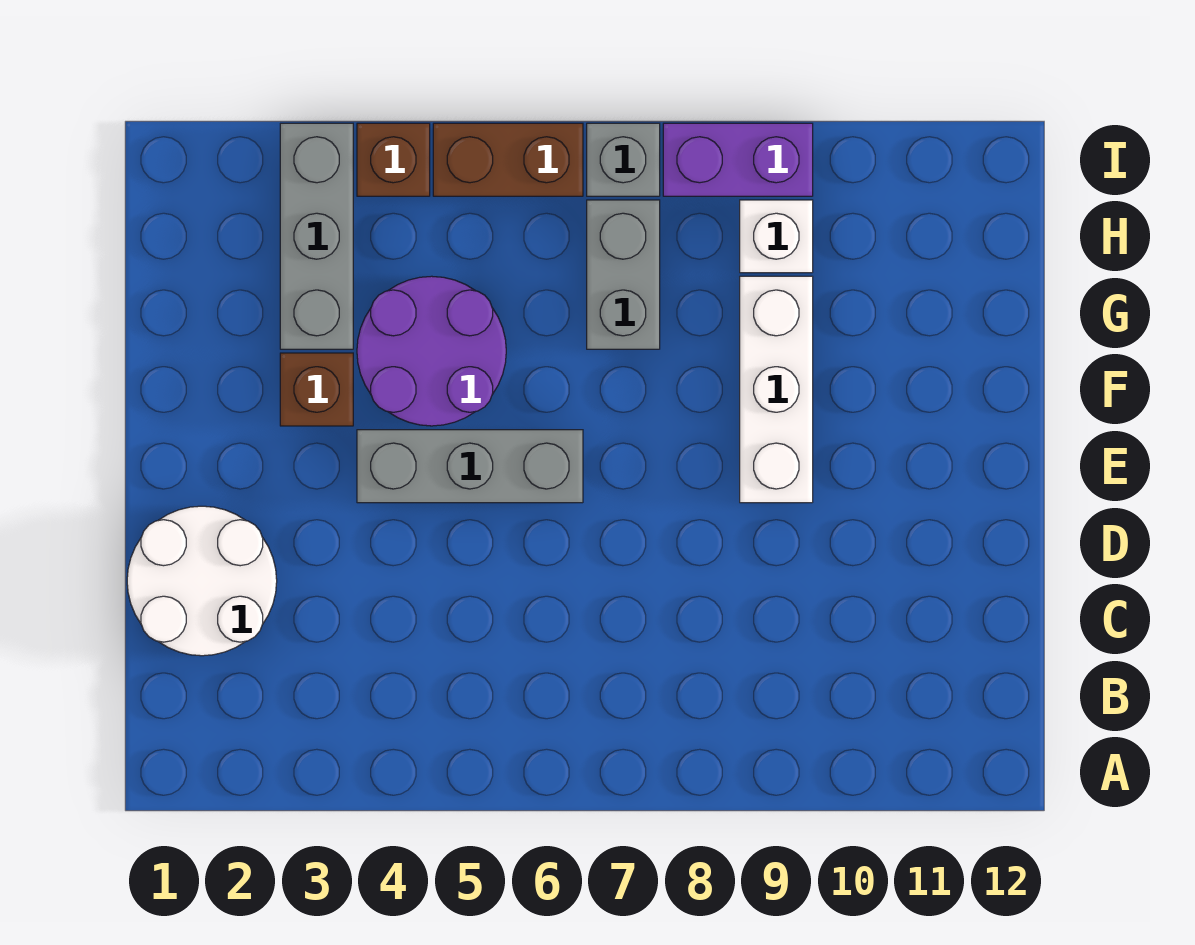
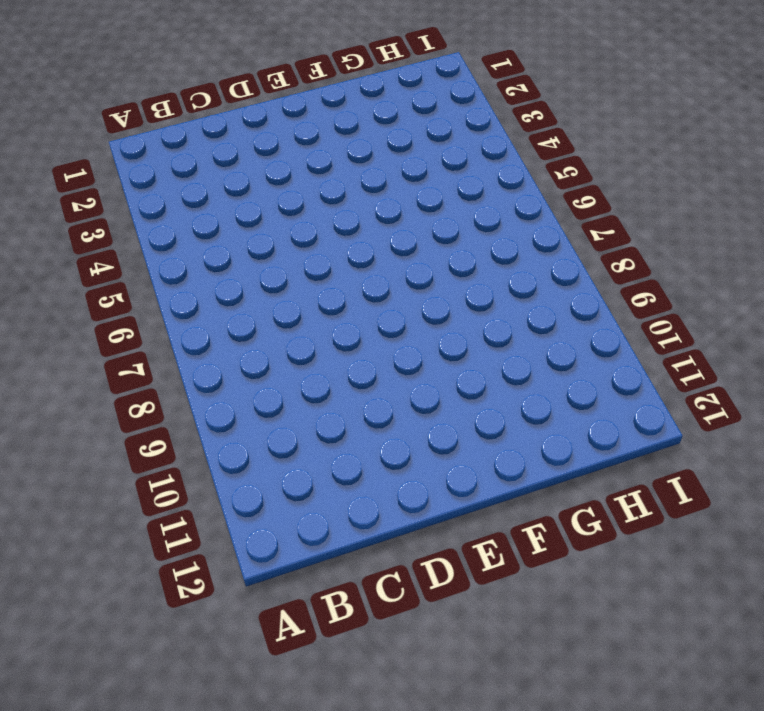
none -> white round brick C1:D2 level 1
none -> grey brick E4:E6 level 1
none -> white brick E9:G9 level 1

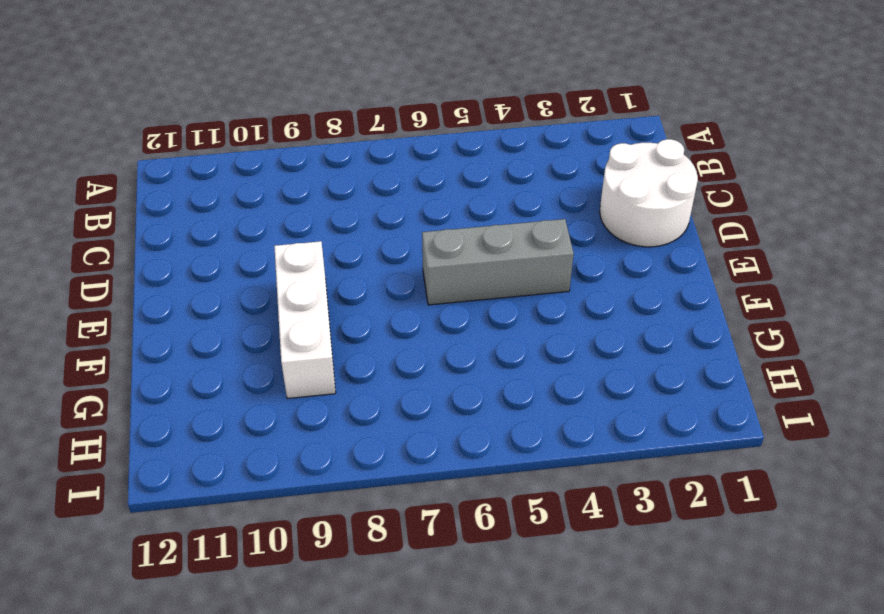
none -> brown brick F3 level 1
none -> purple round brick F4:G5 level 1
none -> grey brick G3:I3 level 1

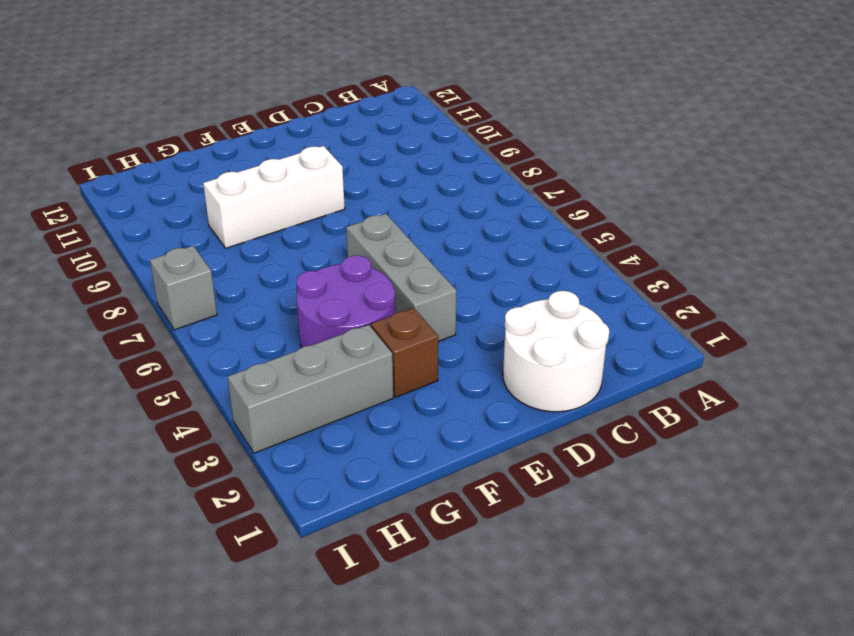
none -> grey brick G7:H7 level 1
none -> white brick H9 level 1
none -> brown brick I4 level 1

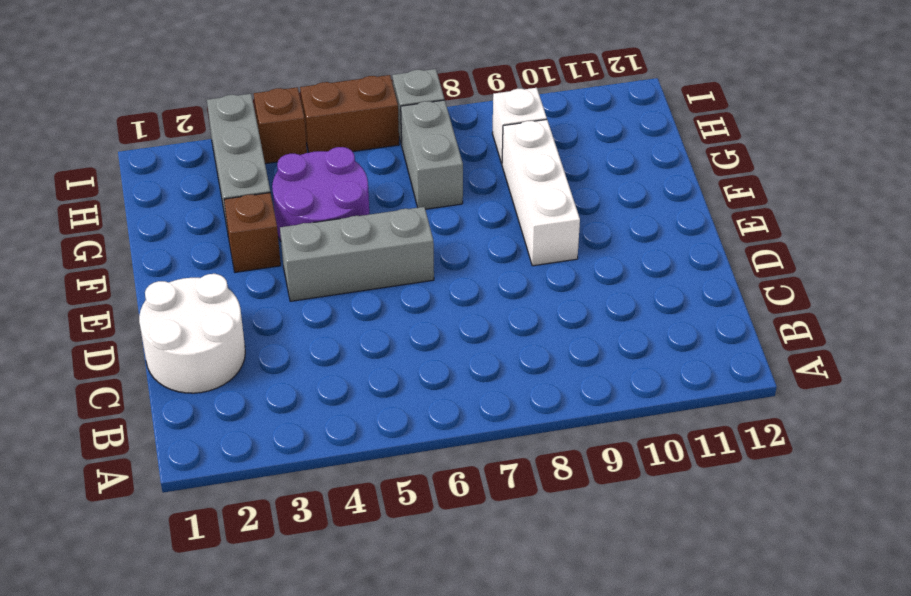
none -> purple brick I8:I9 level 1

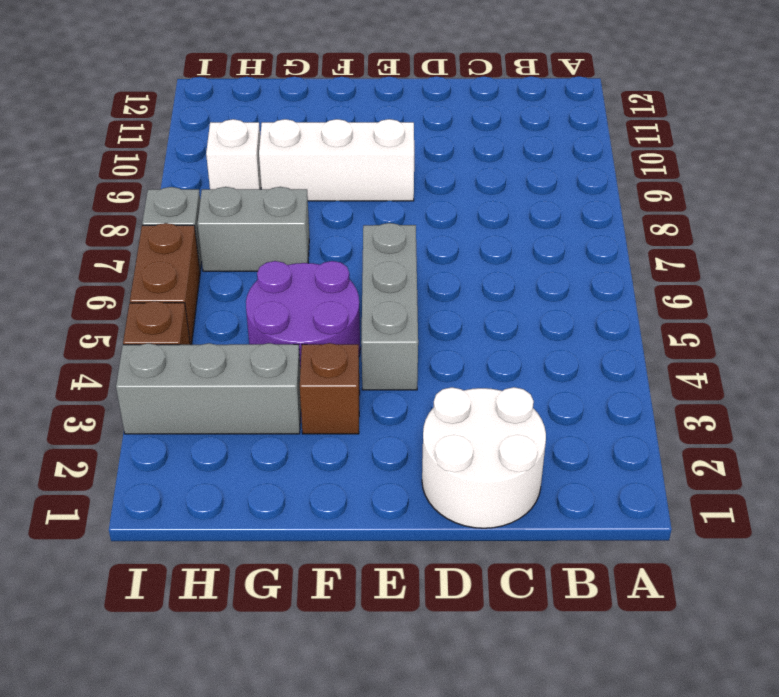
none -> purple brick I8:I9 level 1

